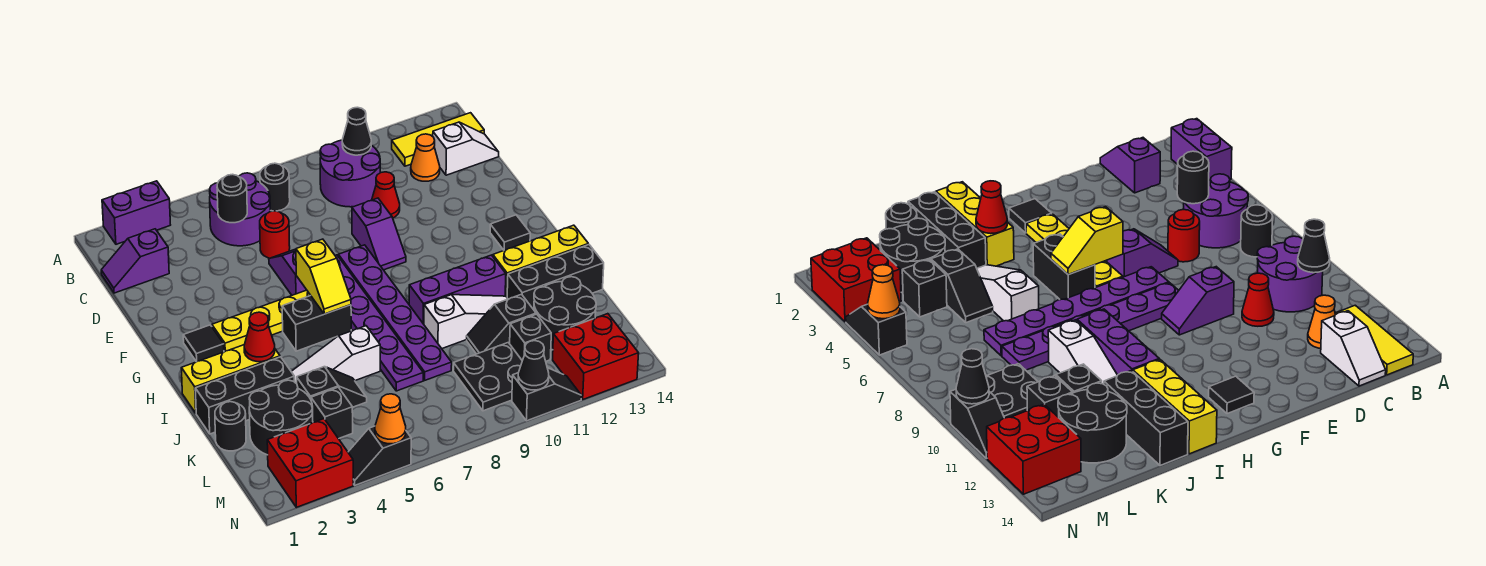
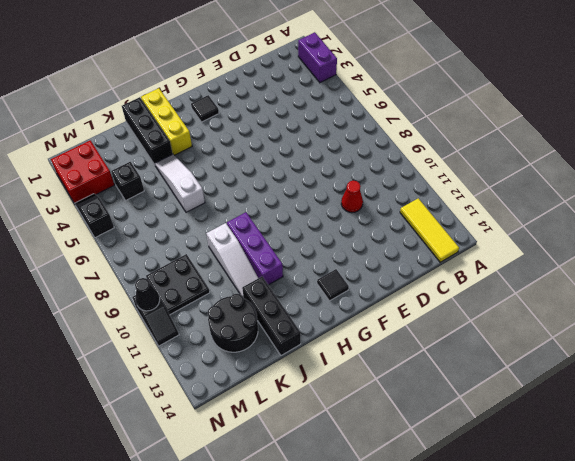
none -> purple round brick B5:C6 level 1
none -> black round brick B7 level 1
none -> purple round brick B9:C10 level 1
none -> purple slope C1:C2 level 1 top 2

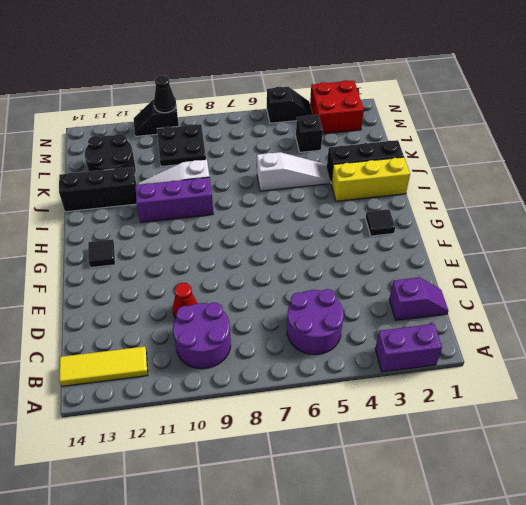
none -> black round brick B7 level 1
none -> orange cone C12 level 1
none -> white slope C13:C14 level 1 top 13
none -> red round brick D6 level 1

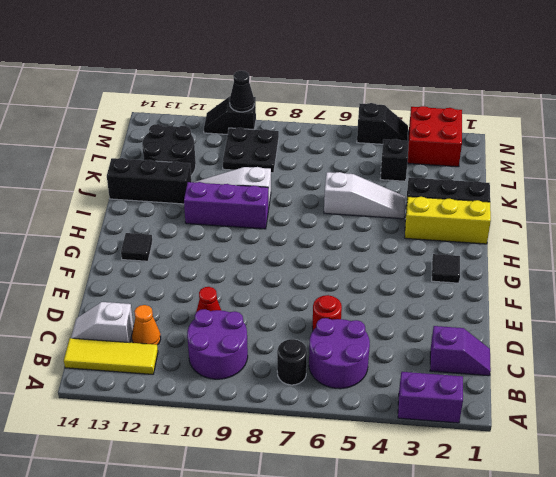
none -> purple slope E6:F6 level 1 top F
none -> purple slope E9:F9 level 1 top E
none -> purple plate F7:K7 level 1
none -> purple plate F8:K8 level 1

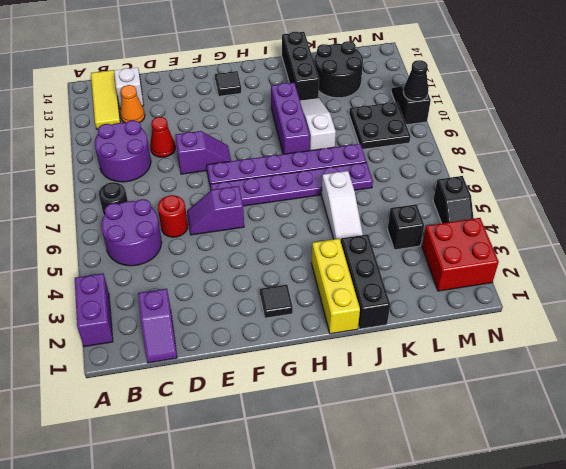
none -> yellow plate G3:G6 level 1
none -> black brick H5:H6 level 1
none -> yellow brick I12:I14 level 1
none -> black round brick K1 level 1

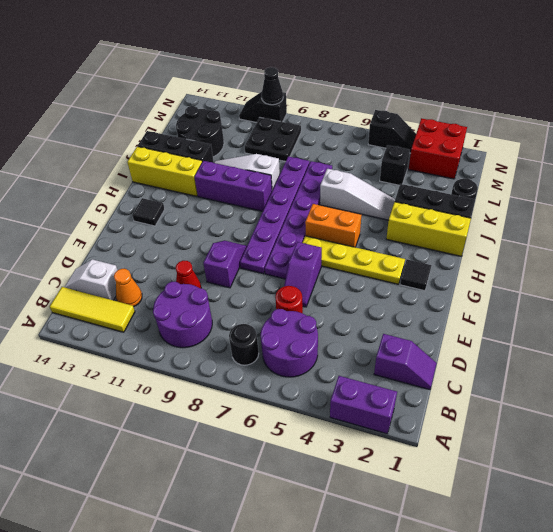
orange brick H5:H6 level 1 -> black brick H5:H6 level 1
none -> black round brick K2:L3 level 1
none -> black slope K4:K5 level 1 top 4
none -> black slope K10:K11 level 1 top 11
none -> black brick L11 level 1

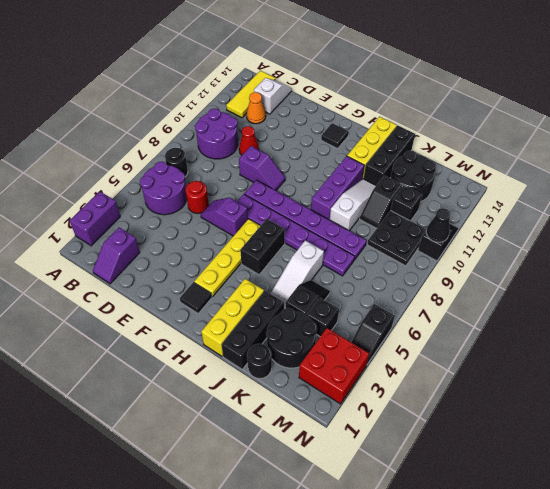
none -> red brick M12:N13 level 1
none -> black cone B10 level 2
none -> black round brick C5 level 2
none -> yellow slope G6:H6 level 2 top G

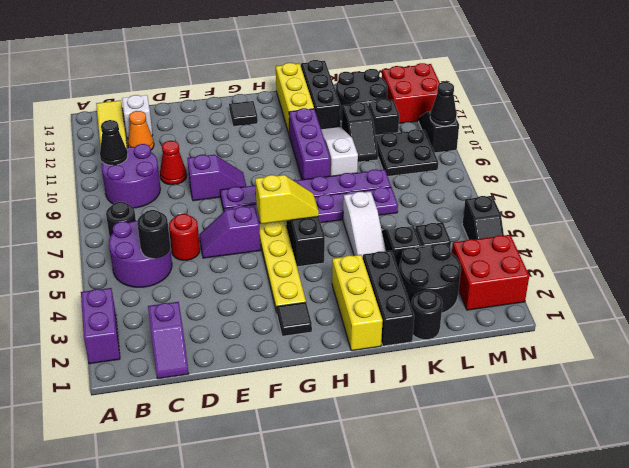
none -> red cone I3 level 2
none -> orange cone N5 level 2

